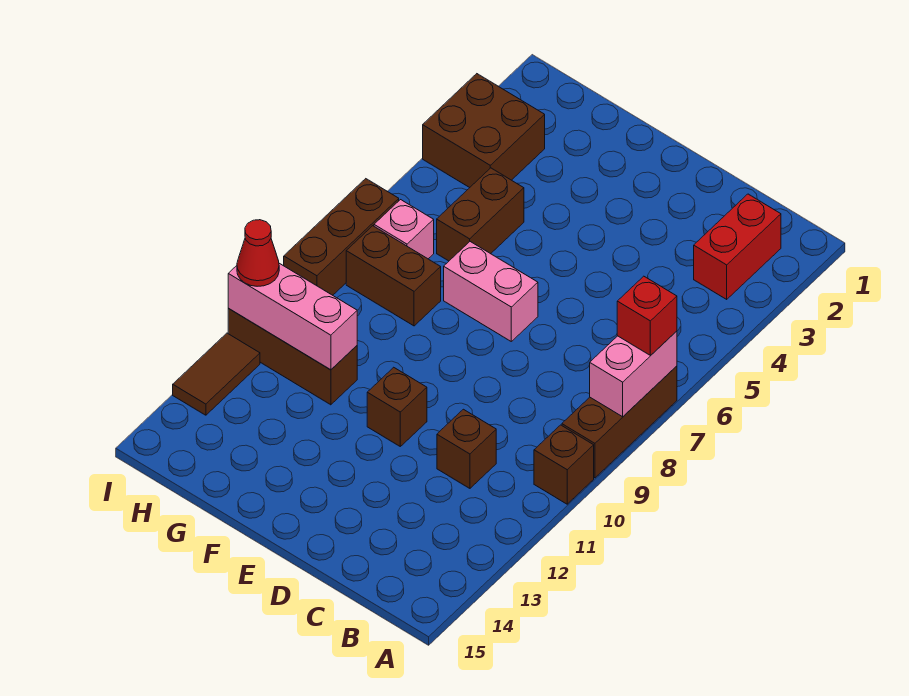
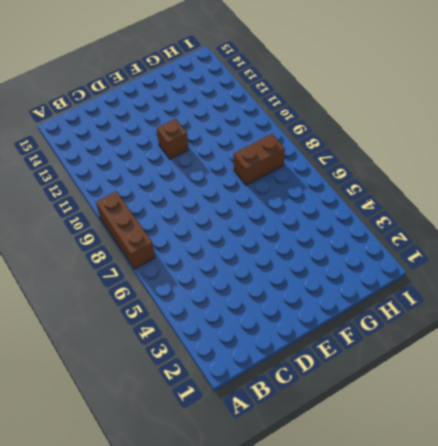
none -> brown brick A10 level 1
none -> red brick B2:B3 level 1
none -> brown brick C11 level 1

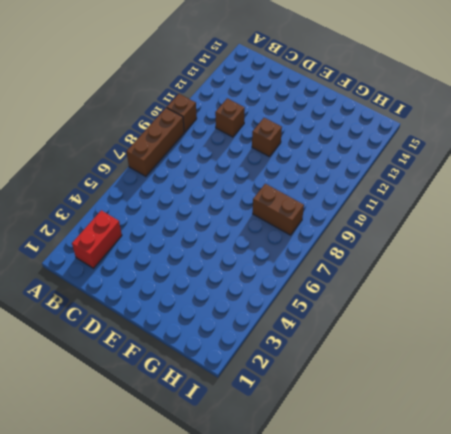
none -> pink brick E7:F7 level 1
none -> brown brick G5:G6 level 1
none -> brown brick G11:I11 level 1

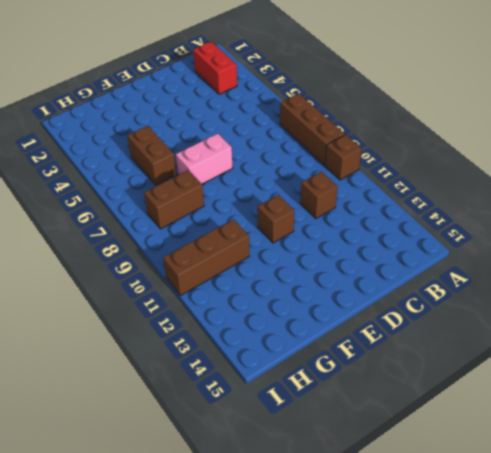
none -> brown brick H3:I4 level 1
none -> pink brick H7 level 1
none -> brown brick I7:I9 level 1

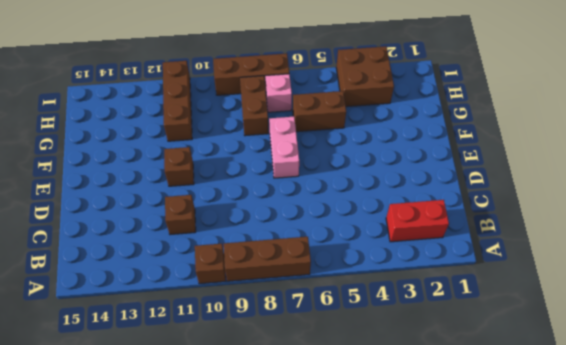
none -> brown tile I12:I13 level 1
none -> pink brick A7:A8 level 2
none -> pink brick G11:I11 level 2

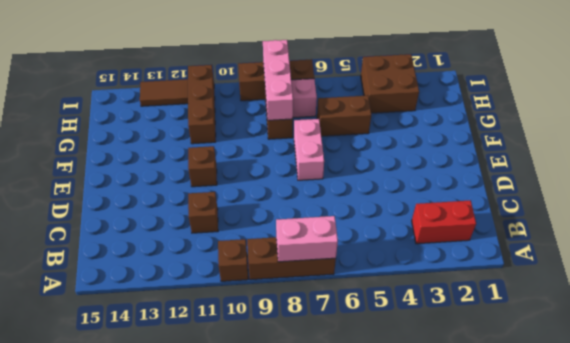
pink brick G8:I8 level 2 -> pink brick G11:I11 level 2
none -> red brick A7 level 3
none -> red cone I11 level 3

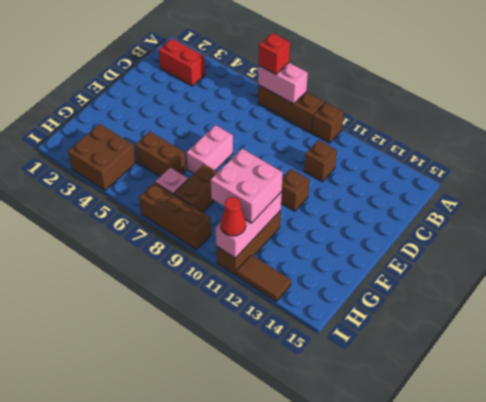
pink brick G10:H11 level 3 -> none

